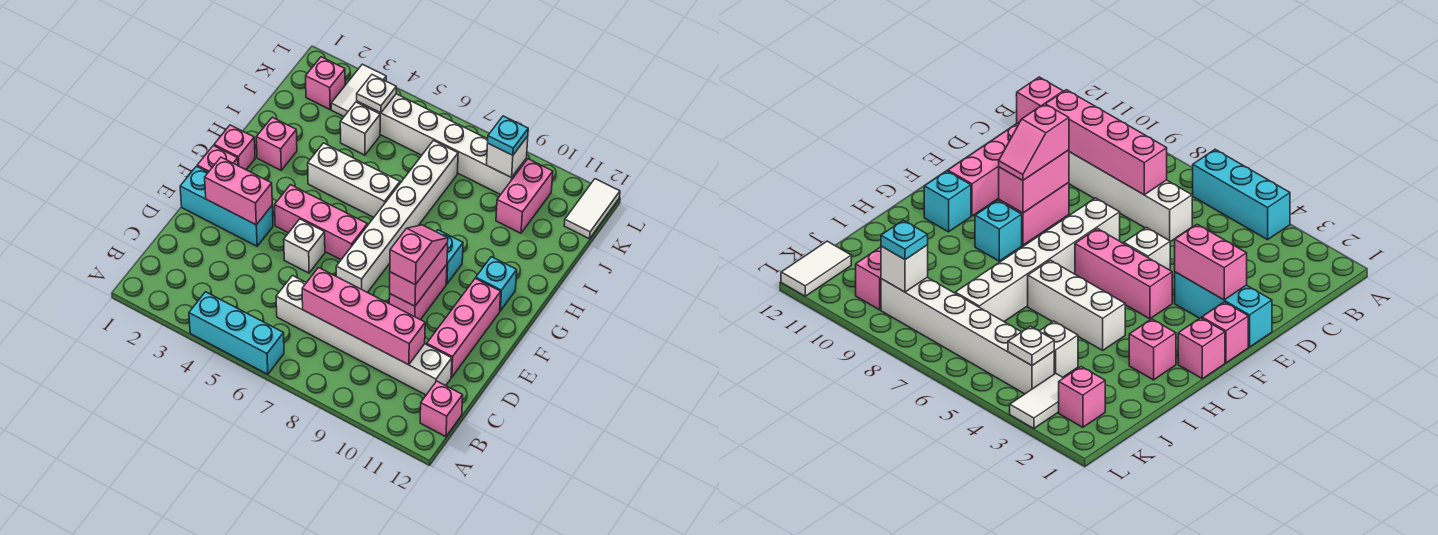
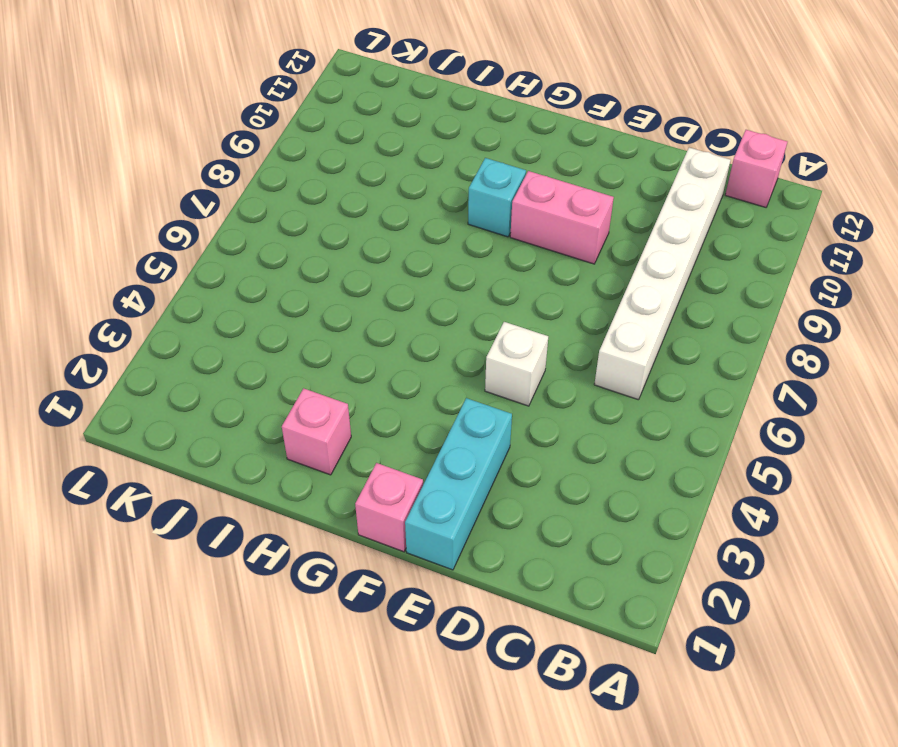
none -> cyan brick A4:A6 level 1
none -> pink brick D11:F11 level 1
none -> white brick E7:J7 level 1

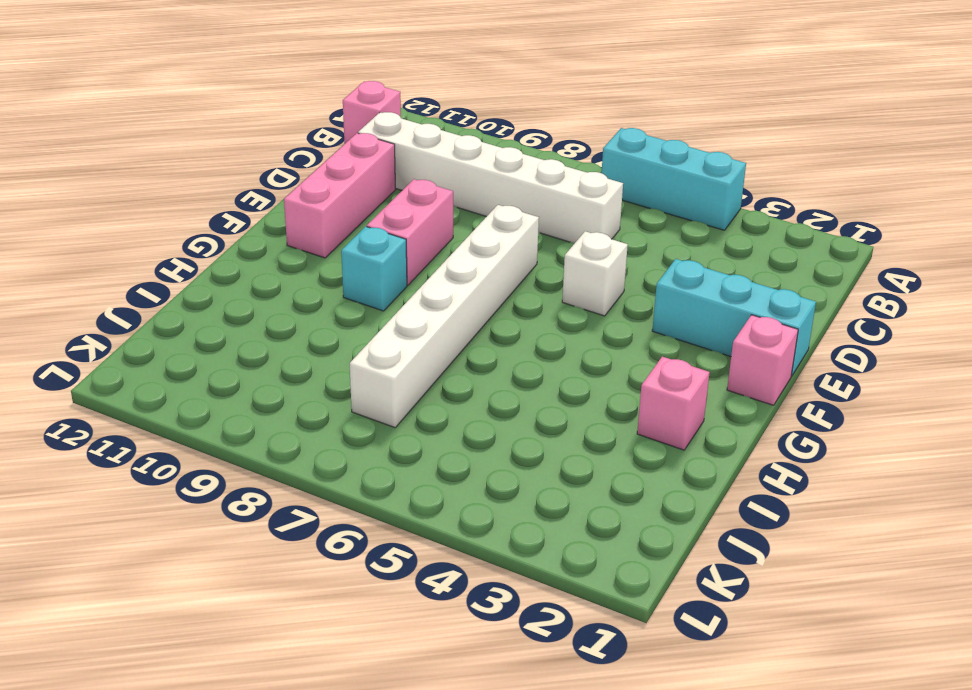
none -> pink brick F4:F6 level 1
none -> pink brick G1 level 1
none -> cyan brick G11 level 1

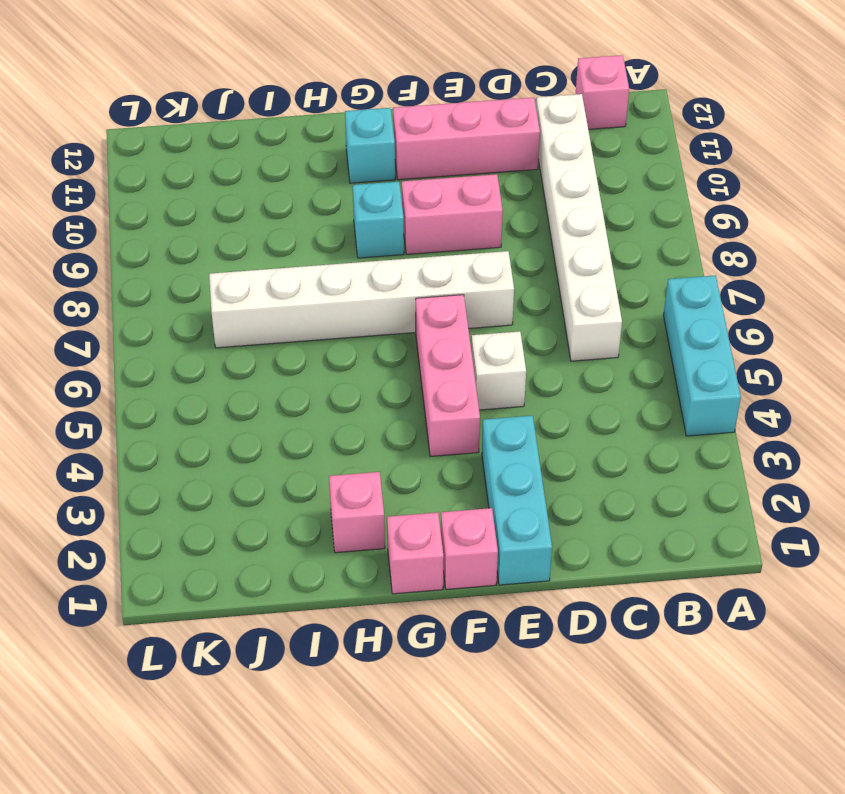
none -> white brick H4:H6 level 1
none -> white brick J4 level 1
none -> pink brick J10:K10 level 1

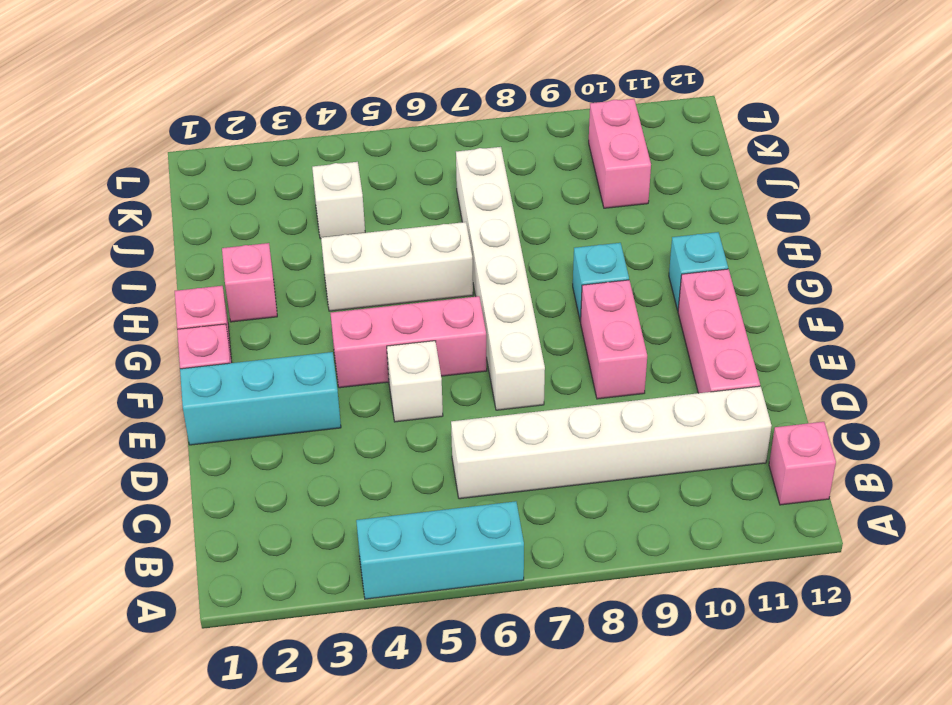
none -> pink brick K2 level 1
none -> white tile K3:L3 level 1
none -> white brick K4:K9 level 1

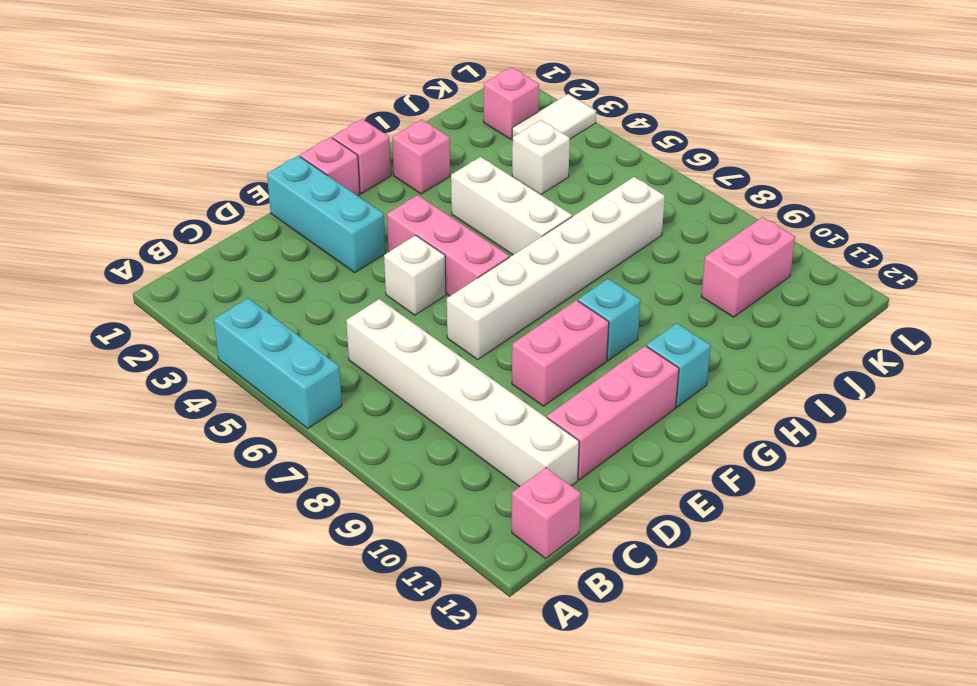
none -> white brick K4:K9 level 1
none -> white tile K12:L12 level 1
none -> pink brick C7:C10 level 2

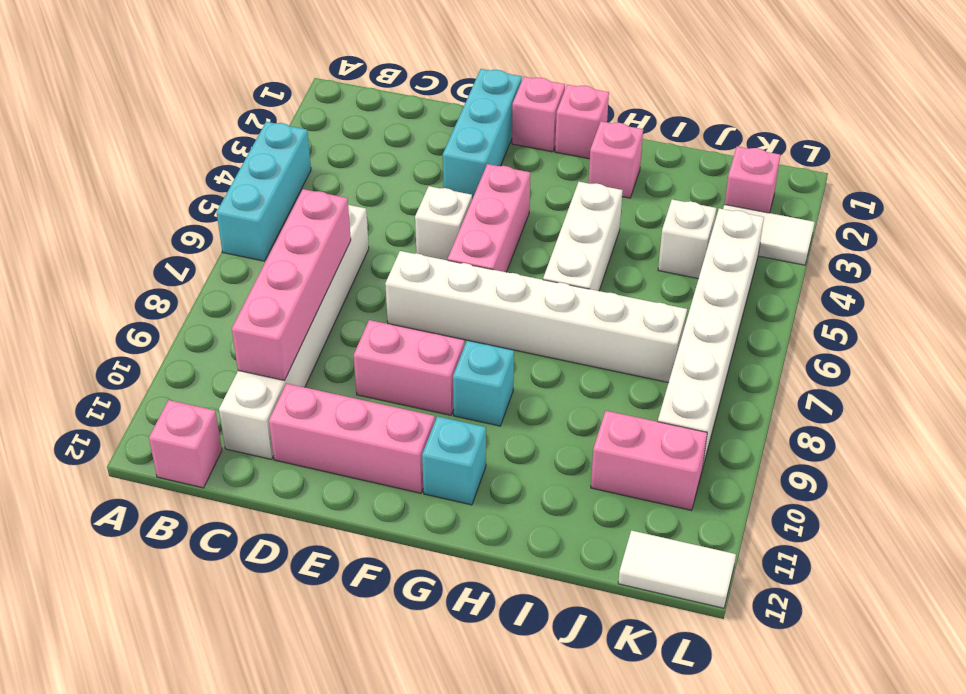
none -> pink brick E2:E3 level 2
none -> pink brick E9:F9 level 2
none -> white plate K4 level 2

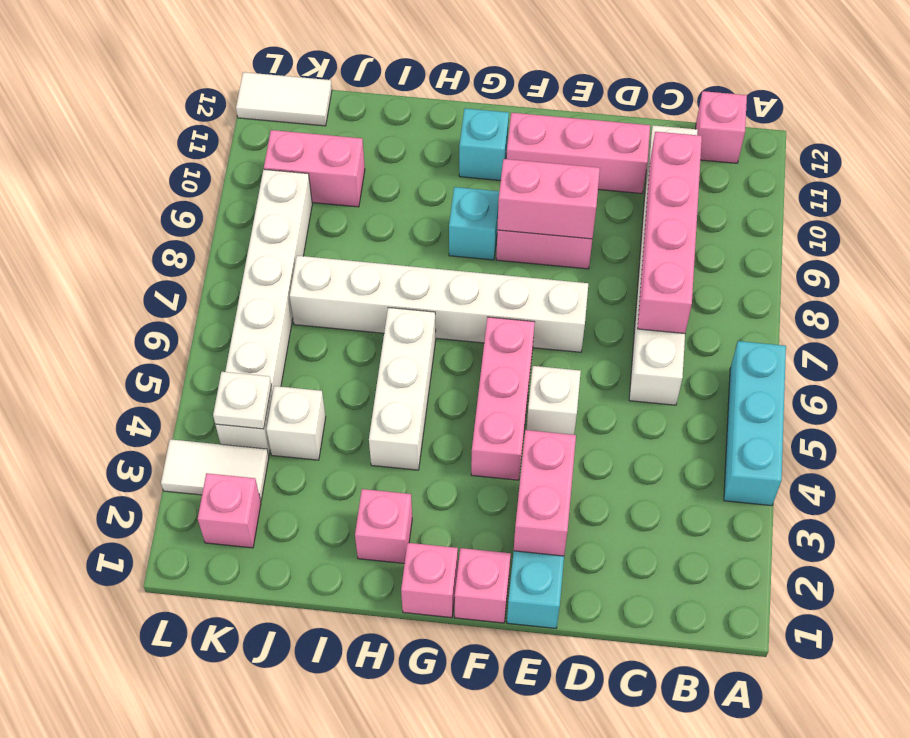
none -> white brick K9 level 2
none -> pink slope E9:F9 level 3 top E
none -> cyan plate K9 level 3

